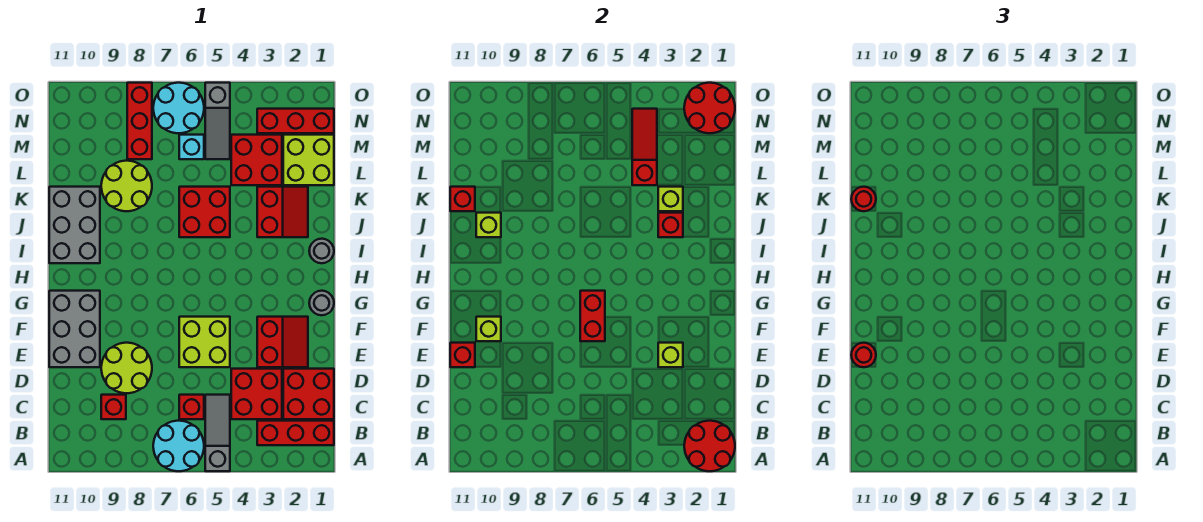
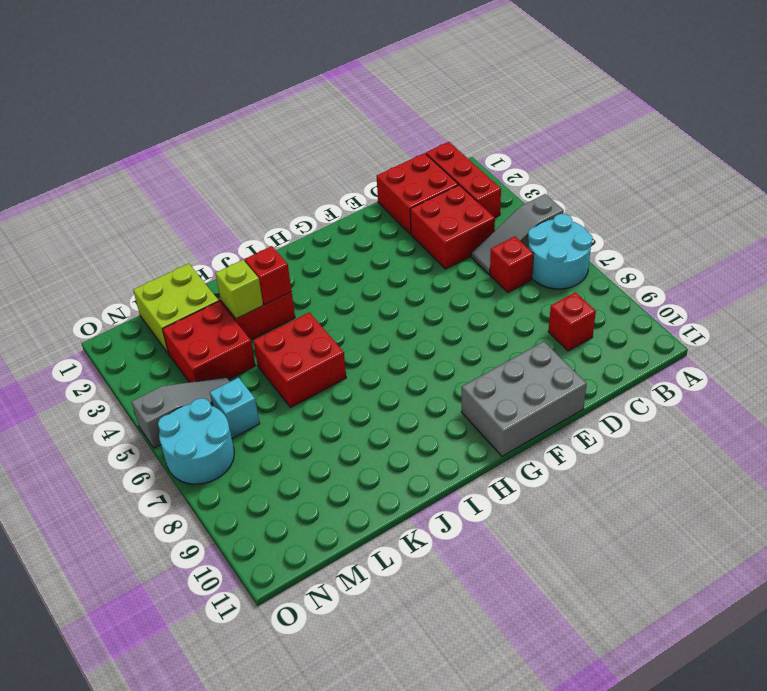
none -> lime round brick D8:E9 level 1
none -> red slope E2:F3 level 1 top 3
none -> lime brick E5:F6 level 1
none -> grey round brick G1 level 1

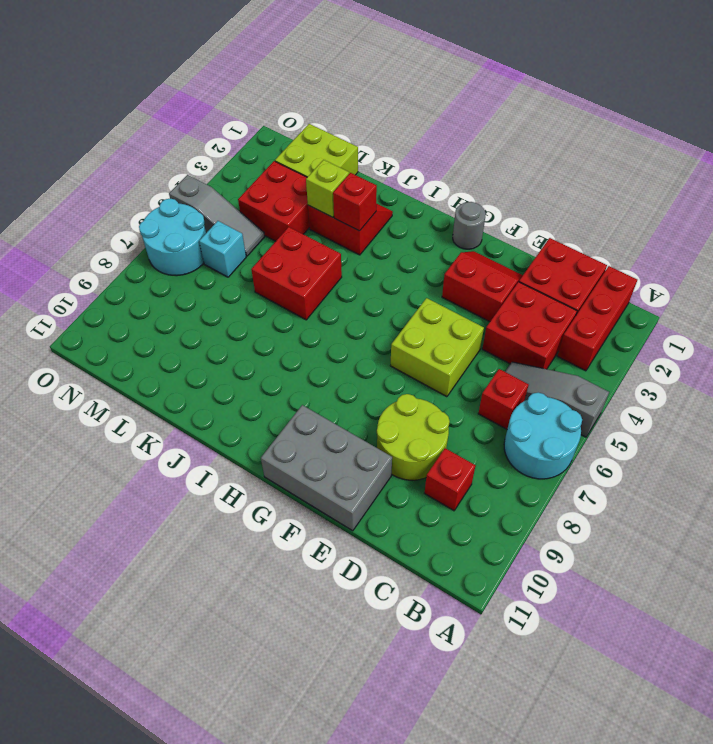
none -> grey round brick I1 level 1
none -> grey brick I10:K11 level 1
none -> lime round brick K8:L9 level 1
none -> red brick M8:O8 level 1

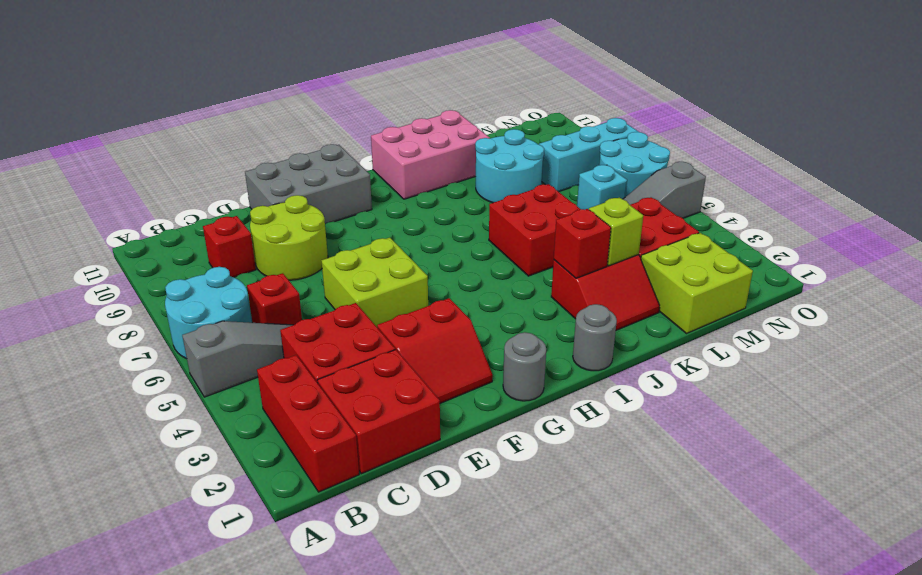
pink brick I10:K11 level 1 -> grey brick I10:K11 level 1
cyan round brick K8:L9 level 1 -> lime round brick K8:L9 level 1
cyan brick M8:O8 level 1 -> red brick M8:O8 level 1
none -> red brick N1:N3 level 1
none -> red round brick A1:B2 level 2
none -> lime brick E3 level 2
none -> red brick E11 level 2

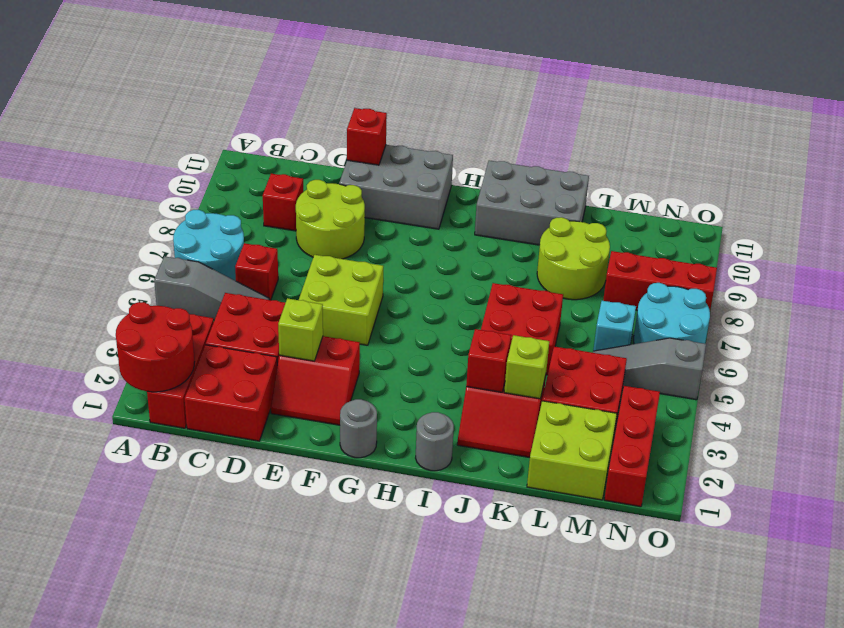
none -> red brick F6:G6 level 2
none -> lime brick F10 level 2
none -> lime brick J10 level 2
none -> red brick K11 level 2

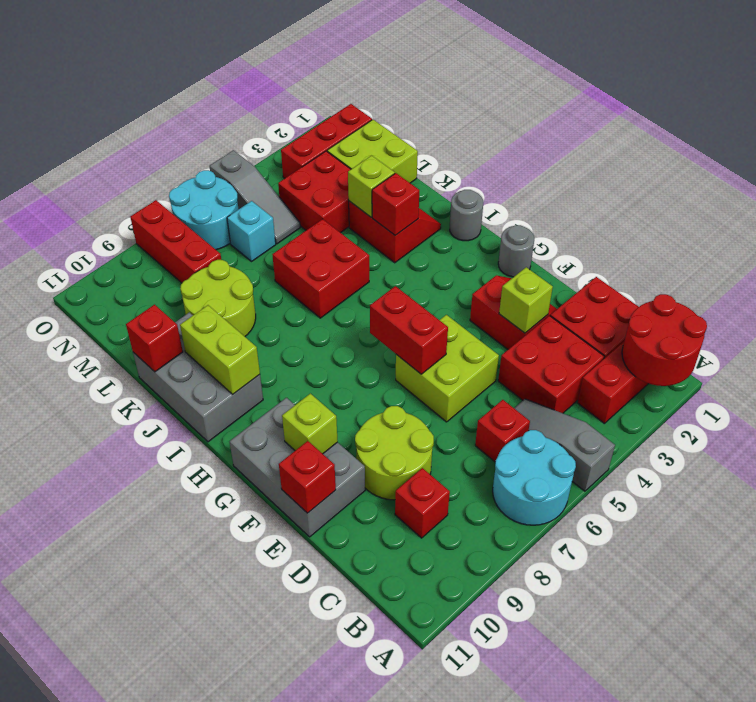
lime brick I10:J10 level 2 -> lime brick J10 level 2
none -> red slope L4:N4 level 2 top L
none -> red round brick N1:O2 level 2
none -> red round brick E11 level 3
none -> red round brick K11 level 3

